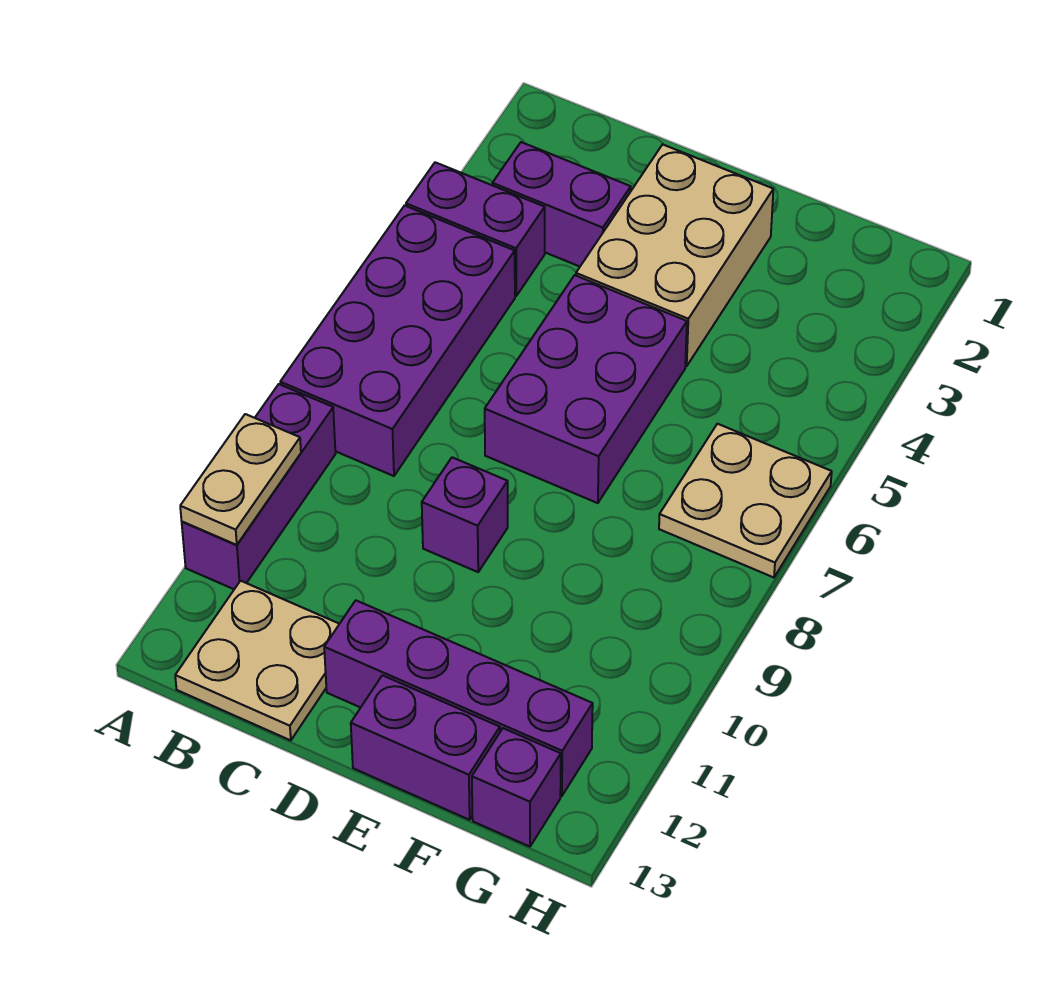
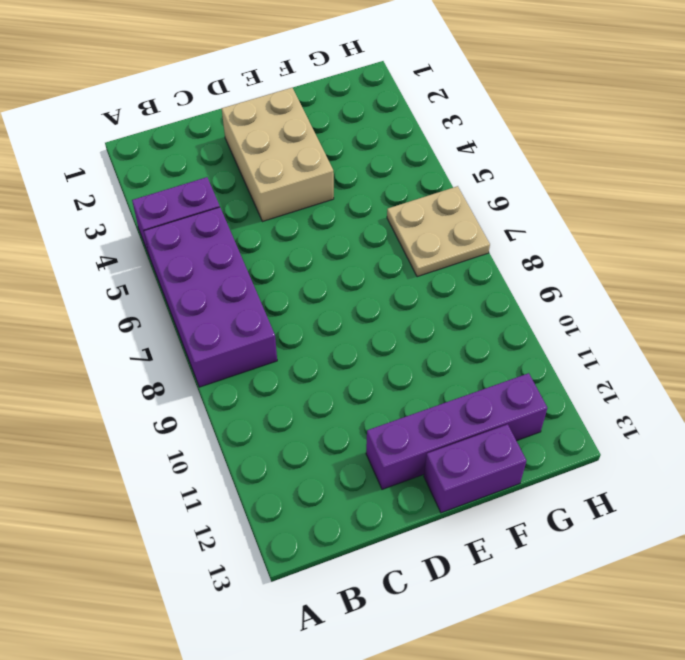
none -> purple brick A9:A11 level 1
none -> purple brick B3:C3 level 1
none -> tan plate B12:C13 level 1

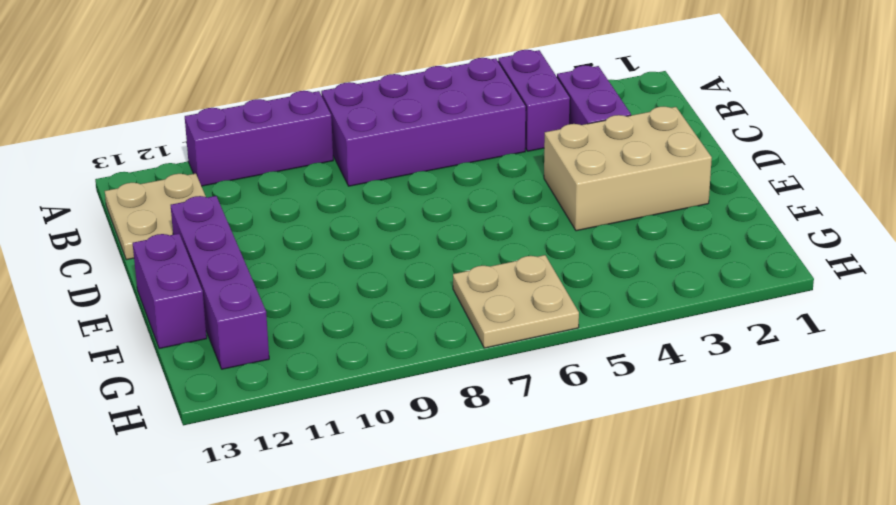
none -> purple brick D5:E7 level 1
none -> purple brick D9 level 1
none -> purple brick G13 level 1

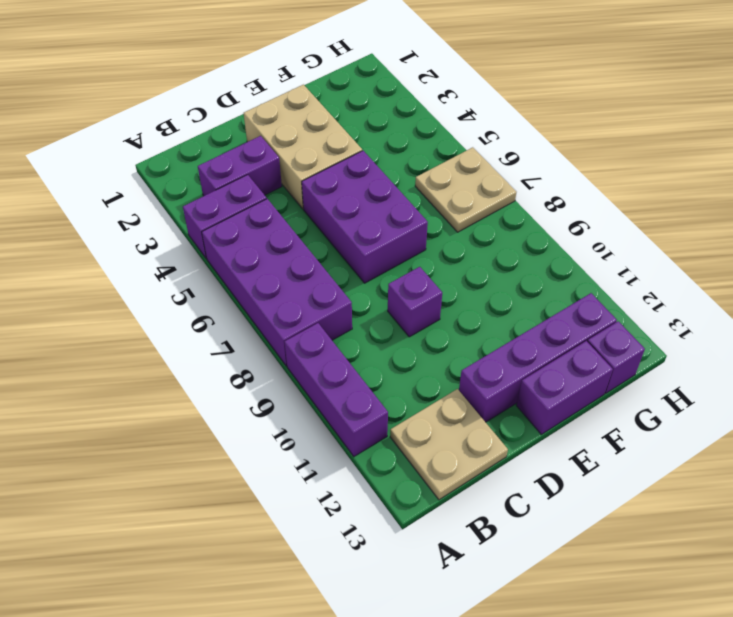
none -> tan plate A10:A11 level 2

